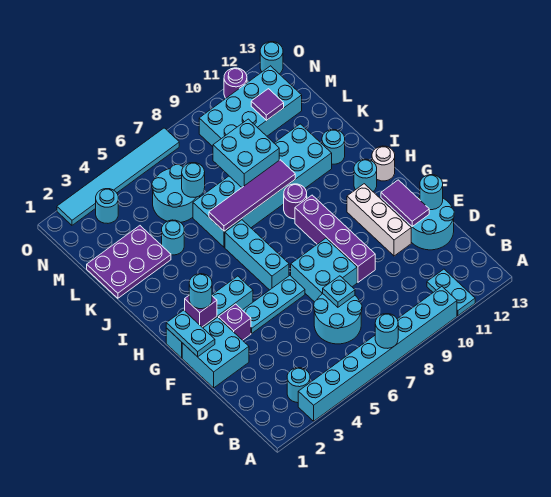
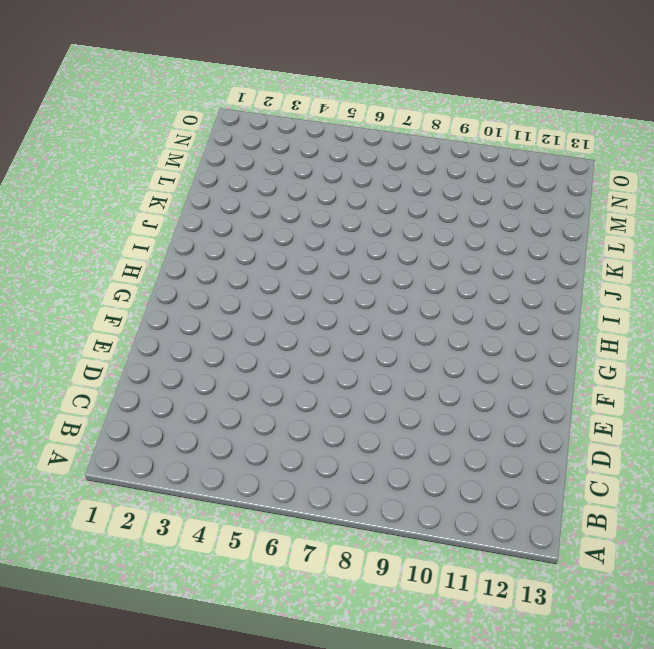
none -> cyan brick A3:A10 level 1
none -> cyan plate A11:B11 level 1
none -> cyan round brick B3 level 1
none -> cyan round brick C6:D7 level 1

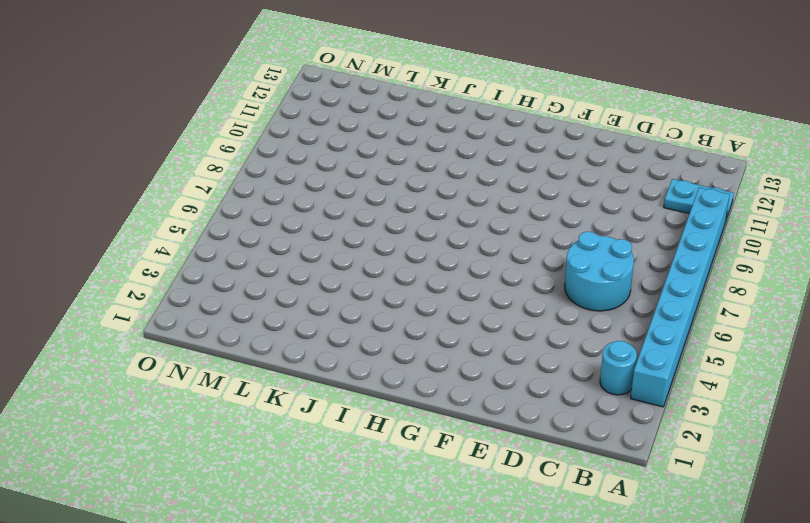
none -> cyan round brick D12:E13 level 1
none -> cyan brick E1:F2 level 1
none -> cyan brick E7:F8 level 1
none -> purple brick E9:H9 level 1

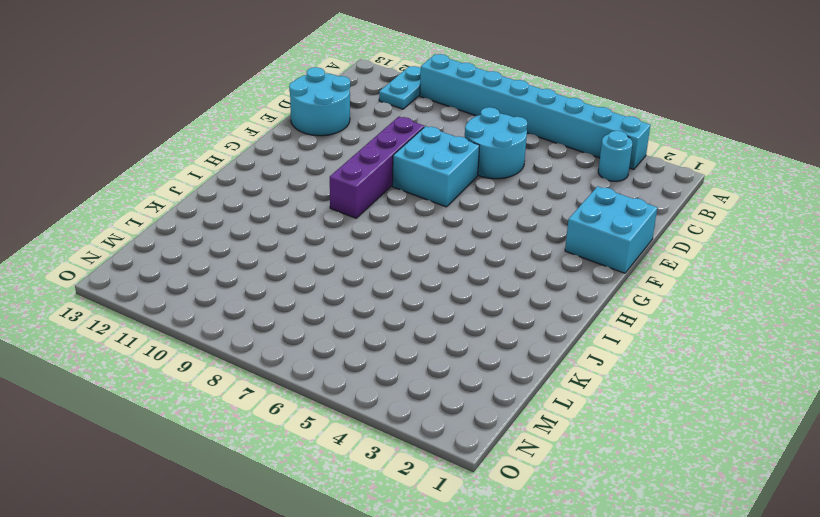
none -> white brick E11:G11 level 1
none -> purple brick F3 level 1
none -> cyan plate F4:F6 level 1
none -> cyan brick G1:G4 level 1

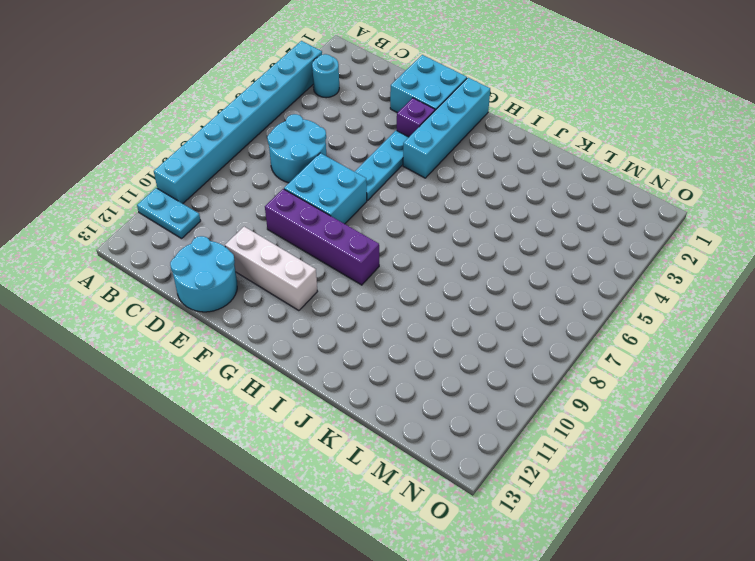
none -> cyan brick G6:I6 level 1
none -> cyan round brick H12 level 1
none -> white round brick H13 level 1
none -> purple round brick I9 level 1

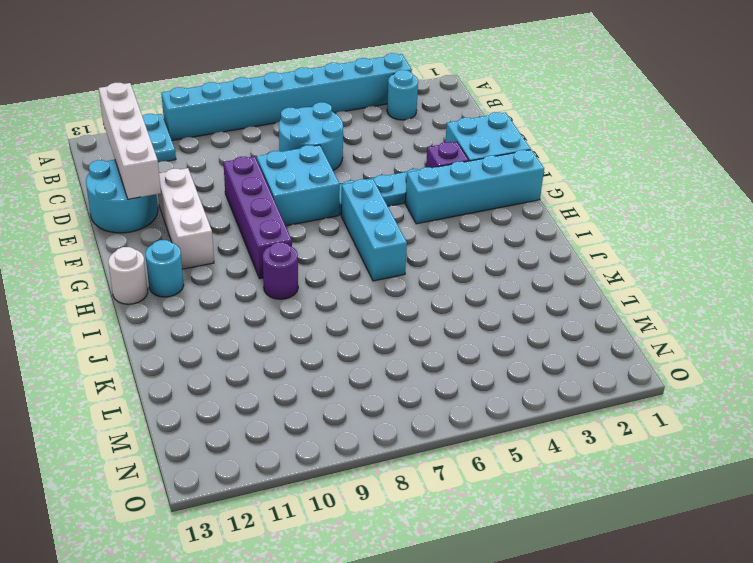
white brick B12:E12 level 2 -> purple tile E12:F12 level 2
none -> cyan brick J6:K11 level 1
none -> cyan round brick J12 level 1
none -> purple plate K1:L3 level 1
none -> cyan round brick K4 level 1

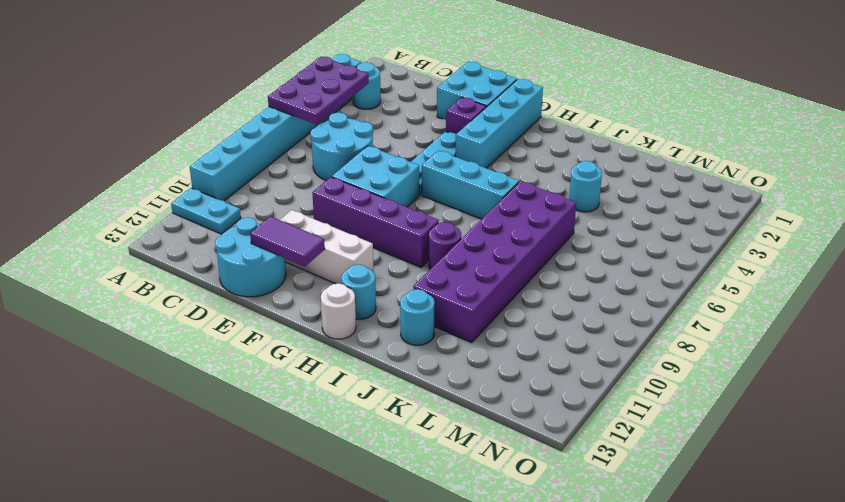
purple plate A4:B6 level 2 -> purple plate K1:L3 level 1
purple brick J6:K11 level 1 -> cyan brick J6:K11 level 1
none -> cyan round brick L5:M6 level 1
none -> cyan brick M9:N12 level 1
none -> cyan round brick N3 level 1
none -> cyan tile O2:O7 level 1

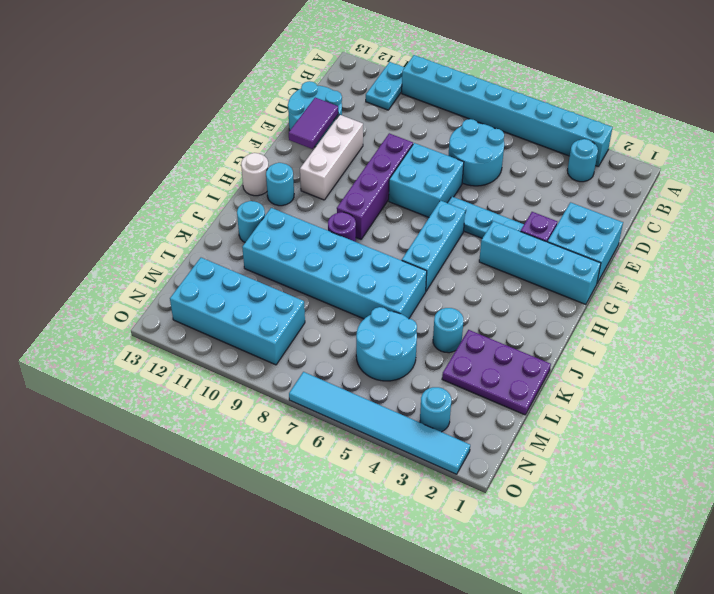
none -> purple round brick O11 level 1
none -> cyan round brick O13 level 1
none -> cyan round brick A7 level 2
none -> cyan plate D7 level 2

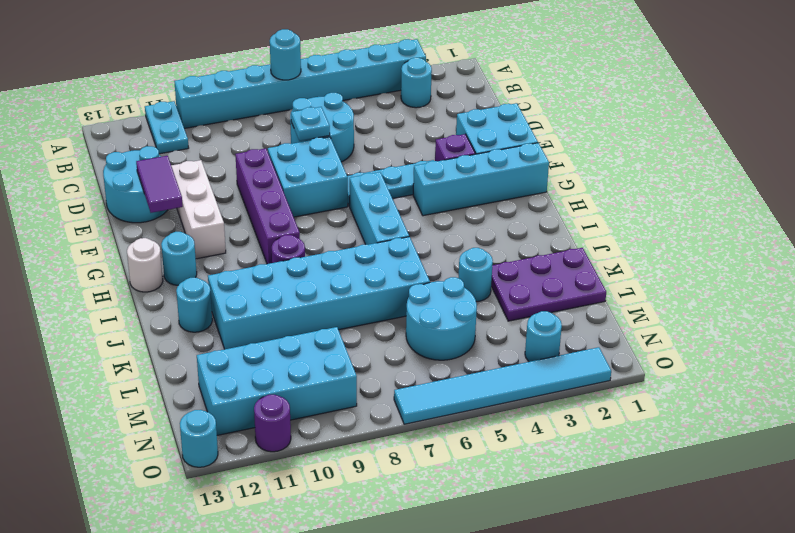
none -> cyan round brick E13 level 2
none -> cyan plate F1:G1 level 2
none -> purple brick G2 level 2
none -> purple tile J6:J9 level 2

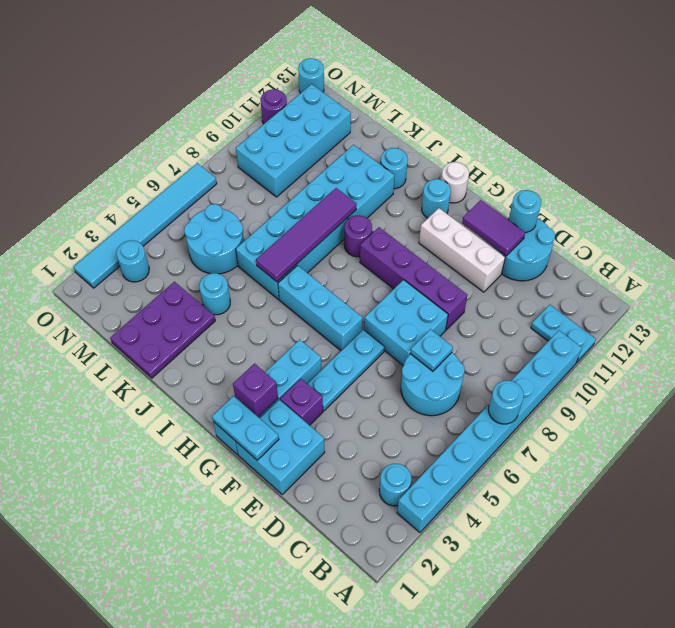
none -> cyan brick K8:L9 level 2
none -> cyan round brick L6 level 2
none -> purple tile M11 level 2
none -> cyan round brick G2 level 3

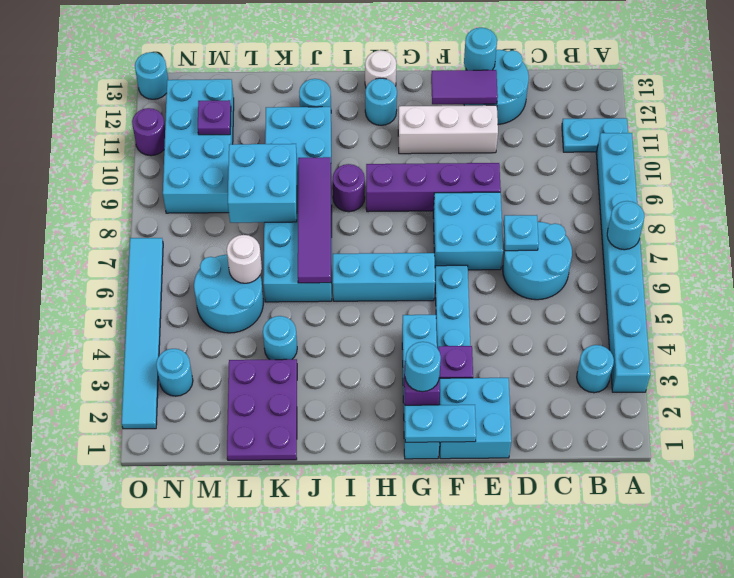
white round brick L6 level 2 -> cyan round brick L6 level 2
purple plate M11 level 2 -> purple tile M11 level 2

